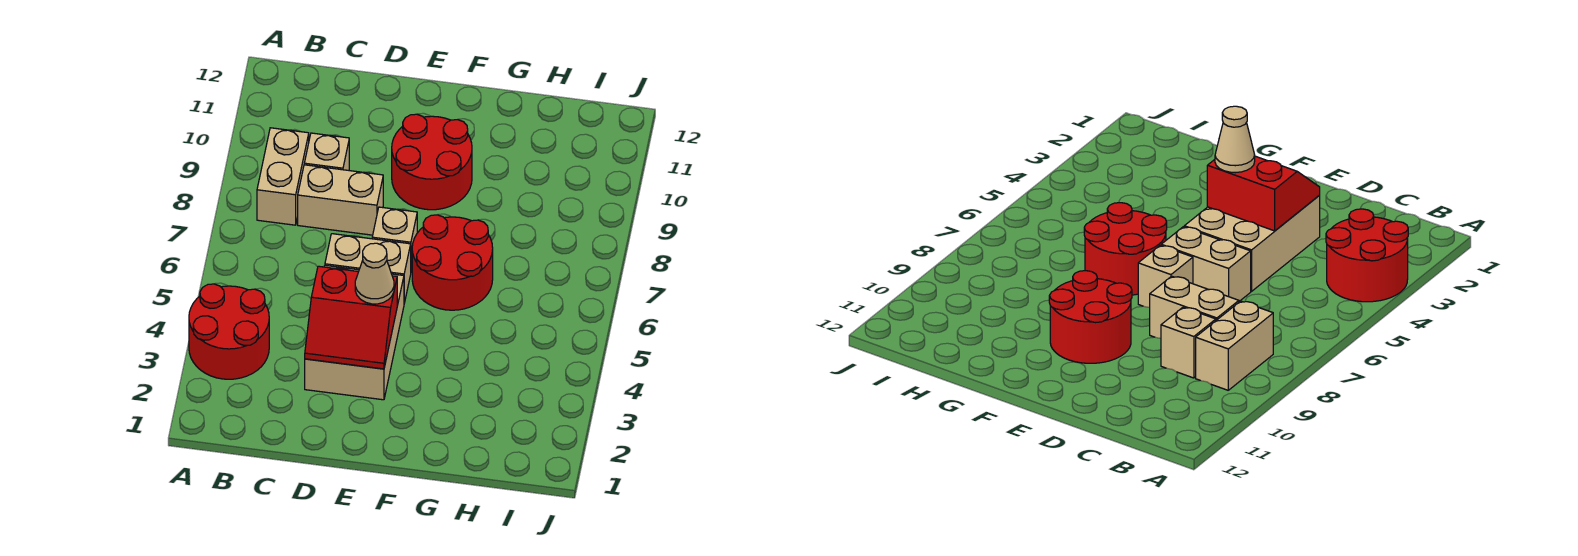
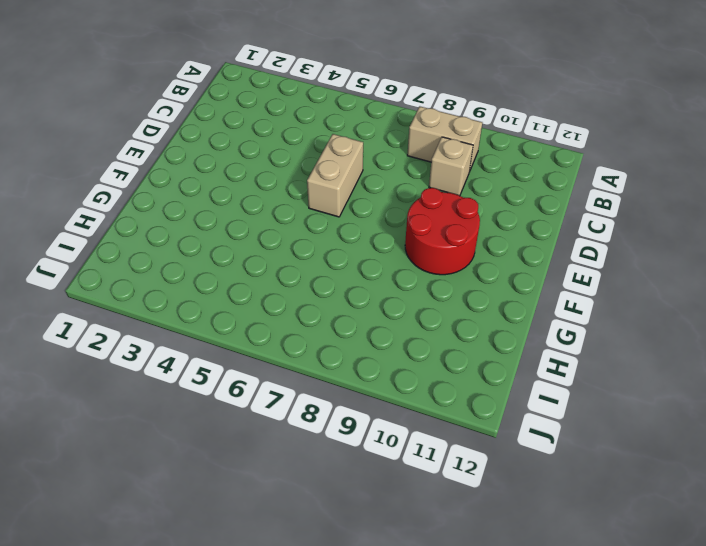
none -> red round brick A3:B4 level 1
none -> tan brick C8:D8 level 1

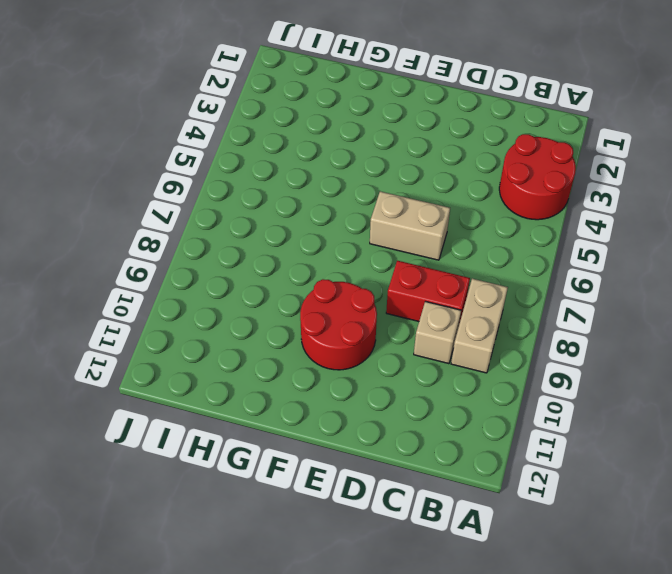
red brick C8:D8 level 1 -> tan brick C8:D8 level 1
none -> tan brick D3:E5 level 1
none -> tan brick E7 level 1

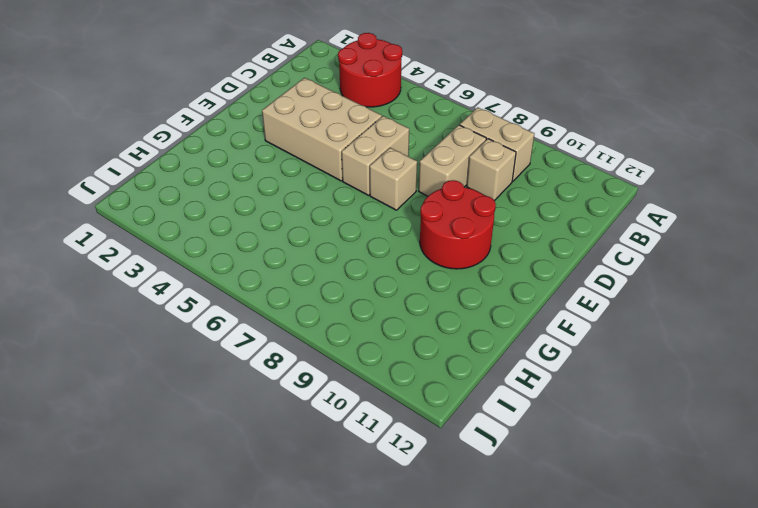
none -> red round brick F6:G7 level 1
none -> red slope D3:E4 level 2 top 4

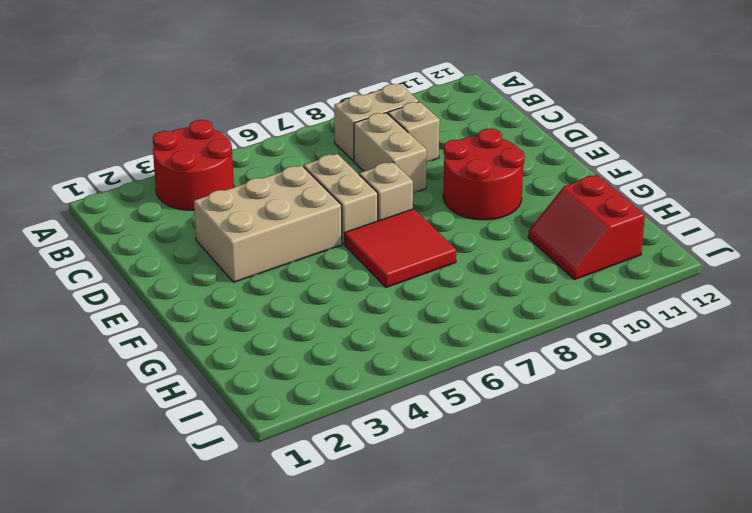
red tile F6:G7 level 1 -> red round brick F6:G7 level 1
red slope H10:I11 level 1 top 11 -> red slope D3:E4 level 2 top 4
none -> tan cone E4 level 3

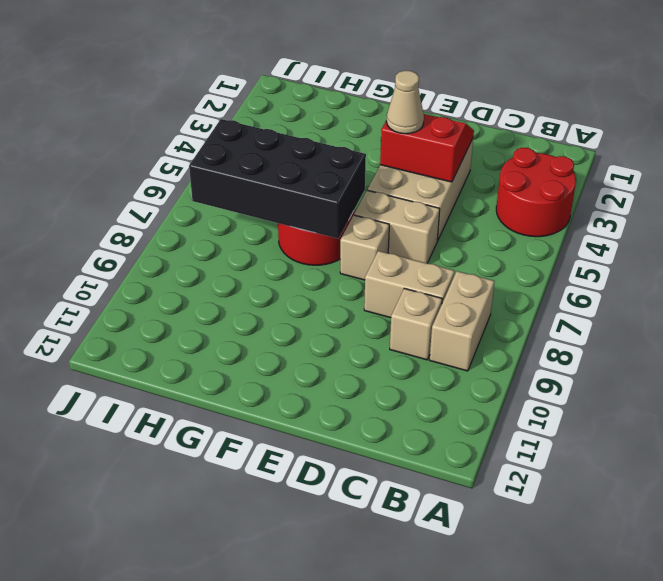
black brick F6:I7 level 2 -> none
none -> red round brick E9:F10 level 1

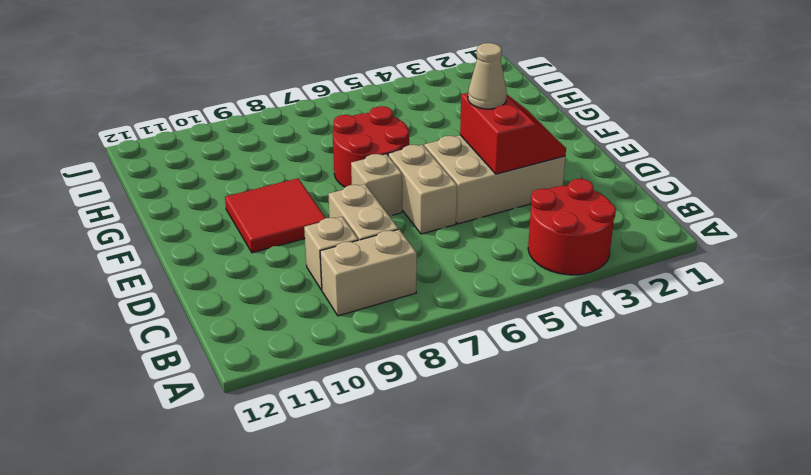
red tile E9:F10 level 1 -> red round brick E9:F10 level 1

